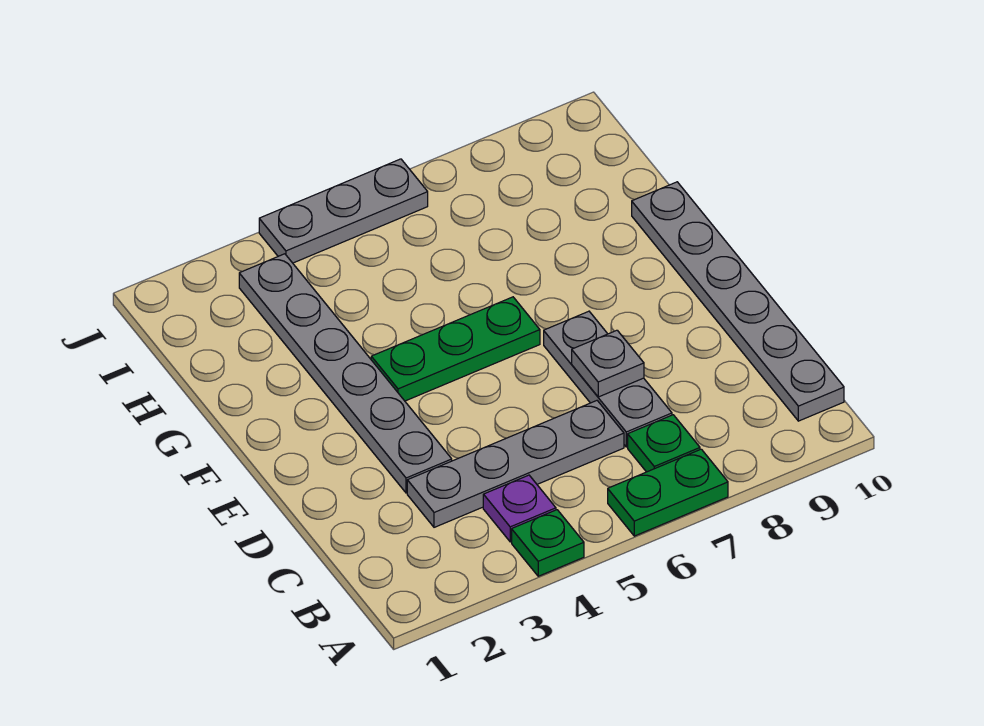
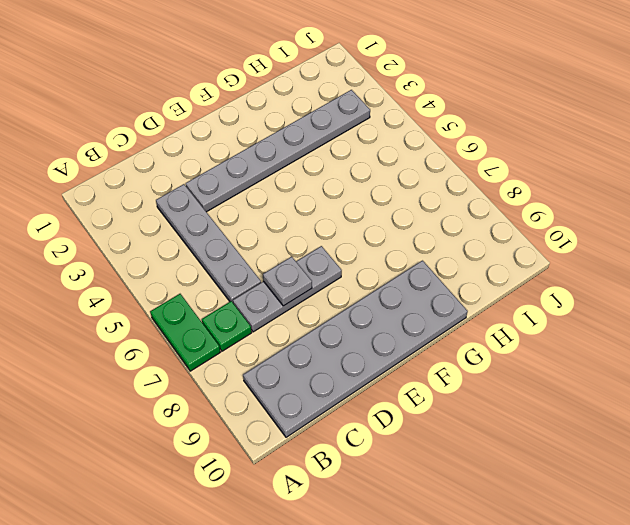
grey plate B9:G10 level 1 -> grey plate B10:G10 level 1
none -> green plate A4 level 1
none -> purple plate B4 level 1

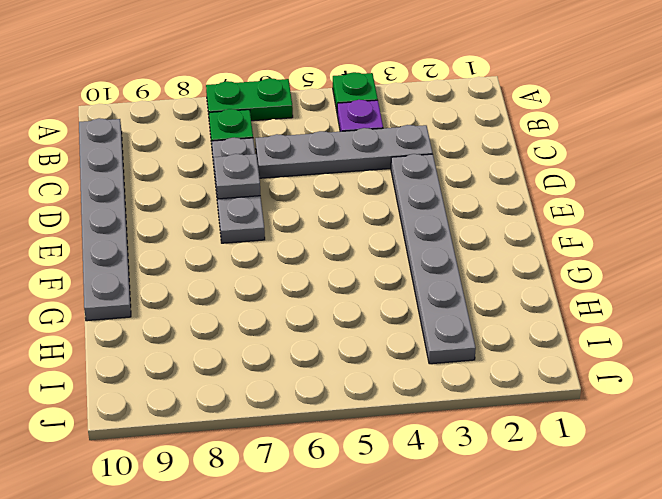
none -> green plate F4:F6 level 1
none -> grey plate J4:J6 level 1

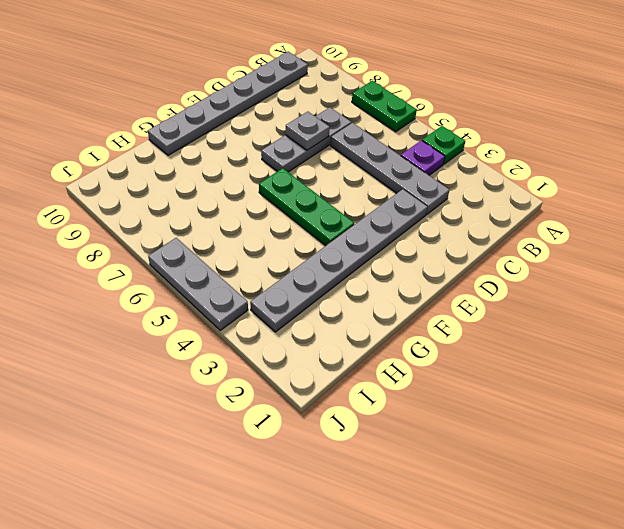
none -> green plate B7 level 1

